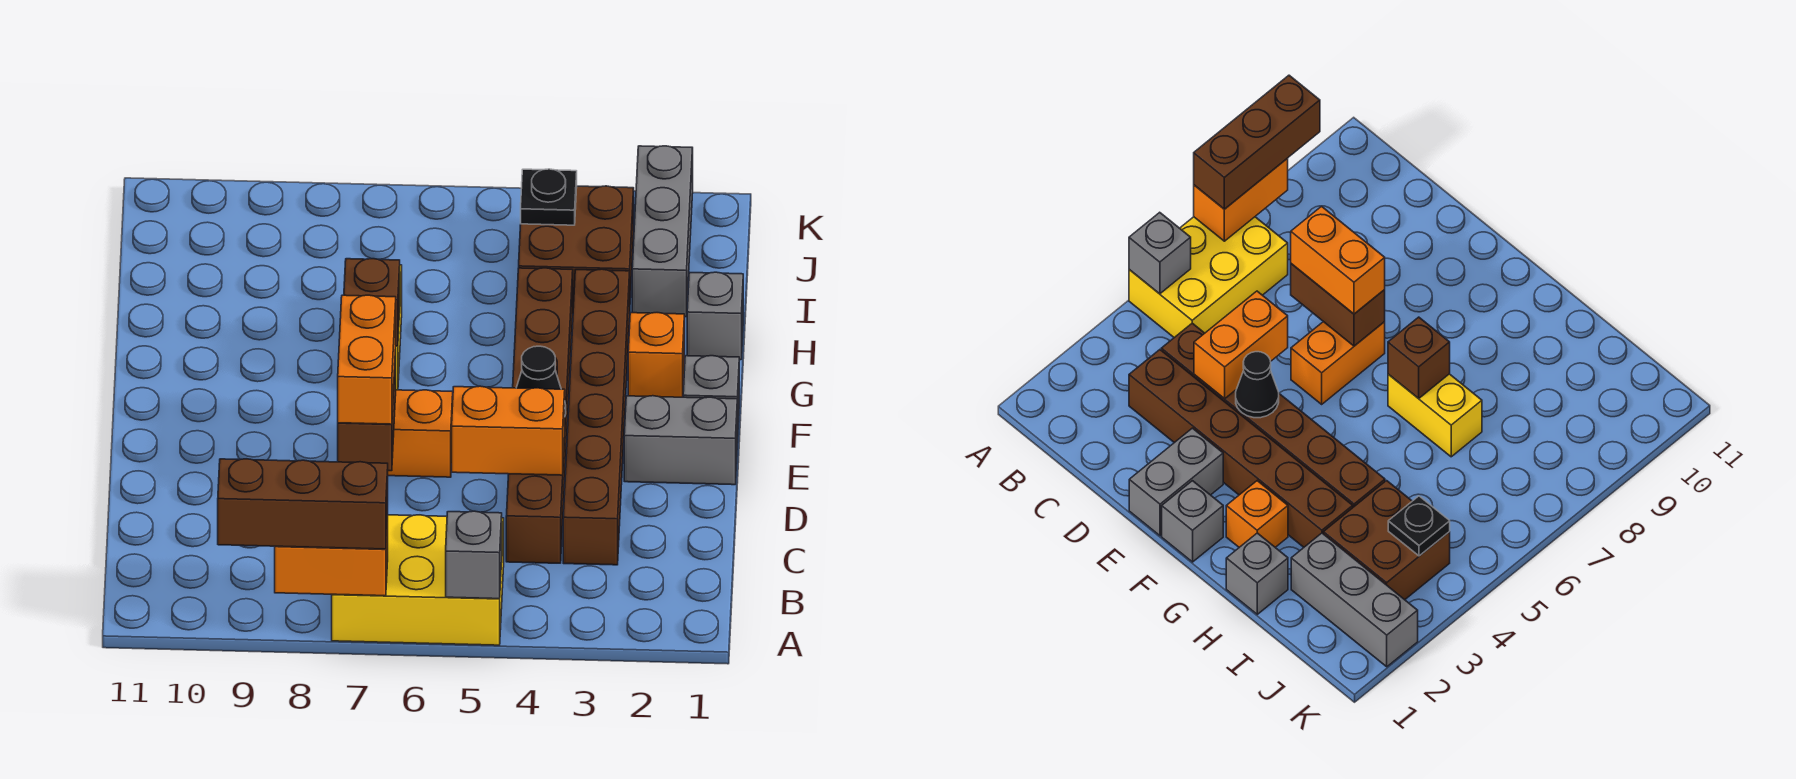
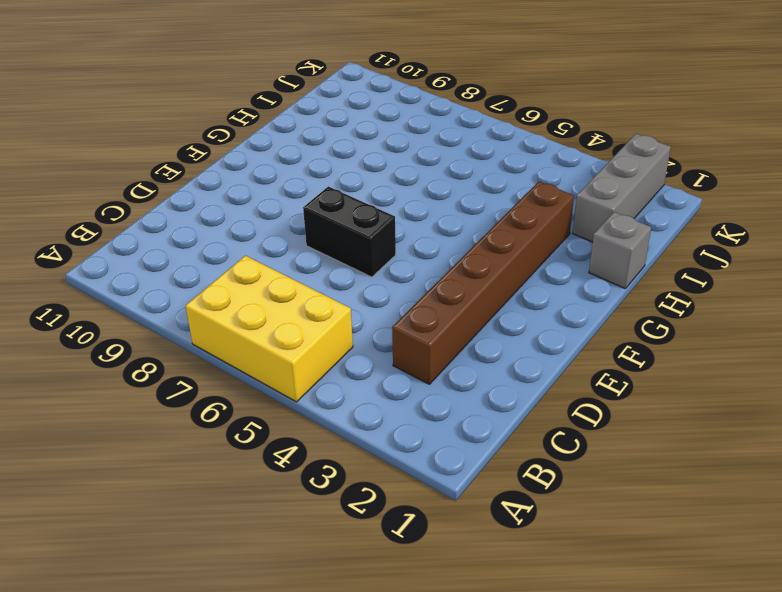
black brick E6:E7 level 1 -> orange brick E6:E7 level 1
none -> brown brick C4:H4 level 1
none -> grey brick E1:E2 level 1
none -> grey brick F1 level 1

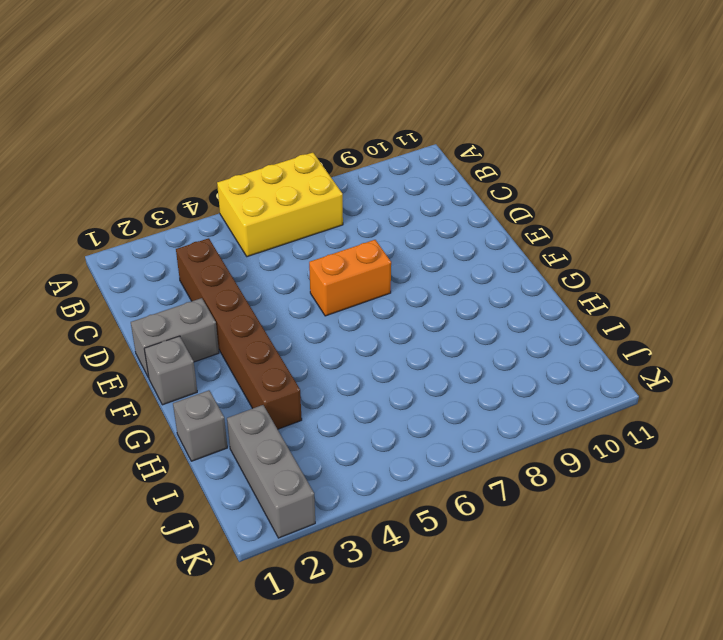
none -> brown brick C4:H4 level 1
none -> orange brick G2 level 1
none -> yellow brick G7:H7 level 1

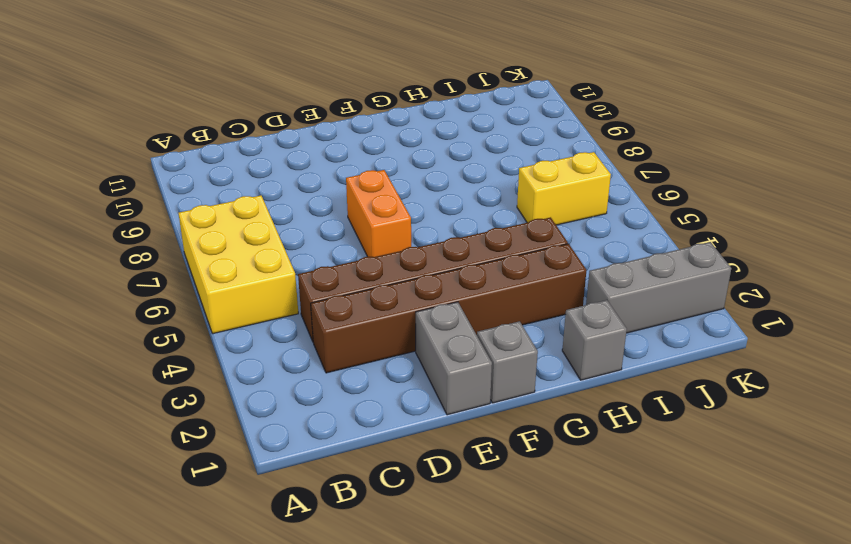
yellow brick I6:J6 level 1 -> yellow brick G7:H7 level 1
none -> orange brick G2 level 1
none -> brown brick I3:J4 level 1
none -> grey brick A5 level 2

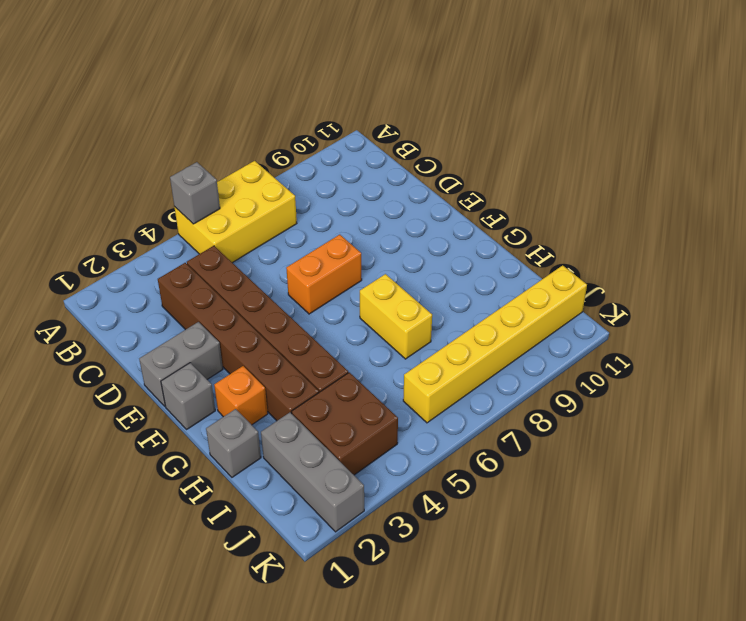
yellow brick J6:J11 level 1 -> none
none -> orange brick A7:A8 level 2
none -> orange brick D4:D5 level 2
none -> brown brick D7:E7 level 2

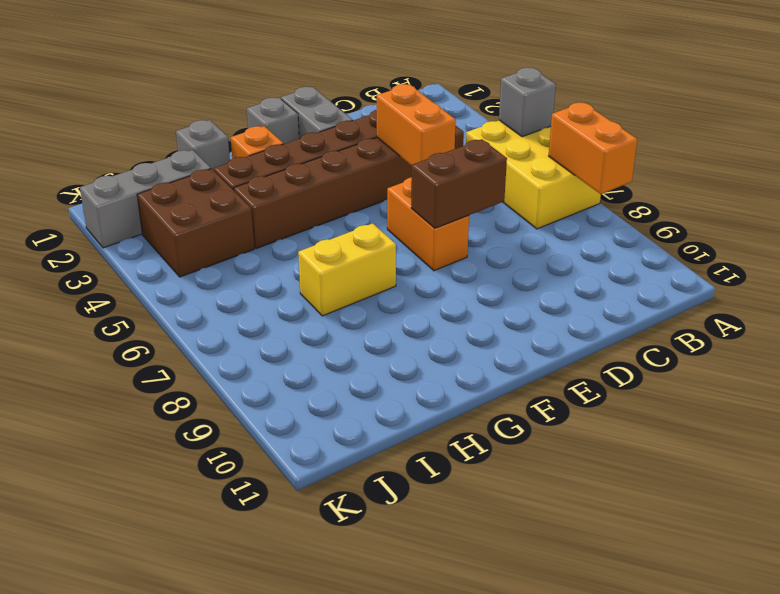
none -> black cone E4 level 2
none -> brown brick G7 level 2
none -> black plate J4 level 2

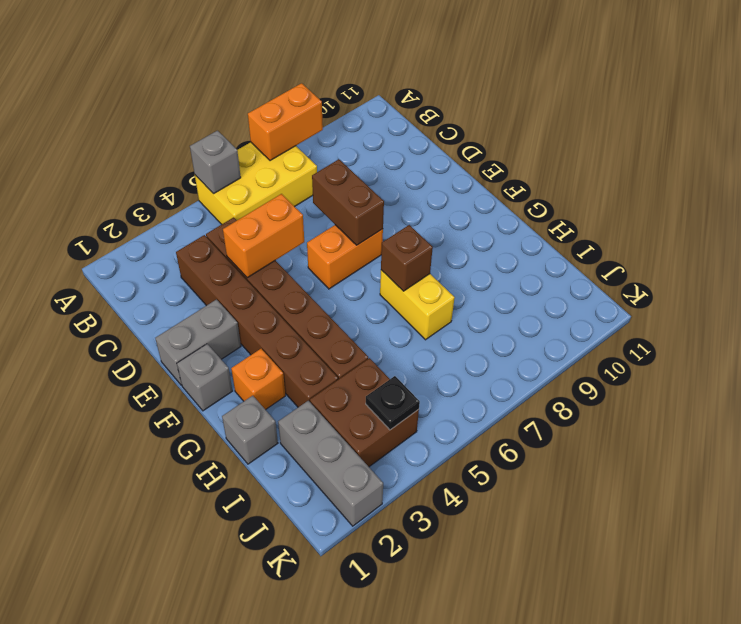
none -> black cone E4 level 2
none -> brown brick A7:A9 level 3
none -> orange brick D7:E7 level 3

